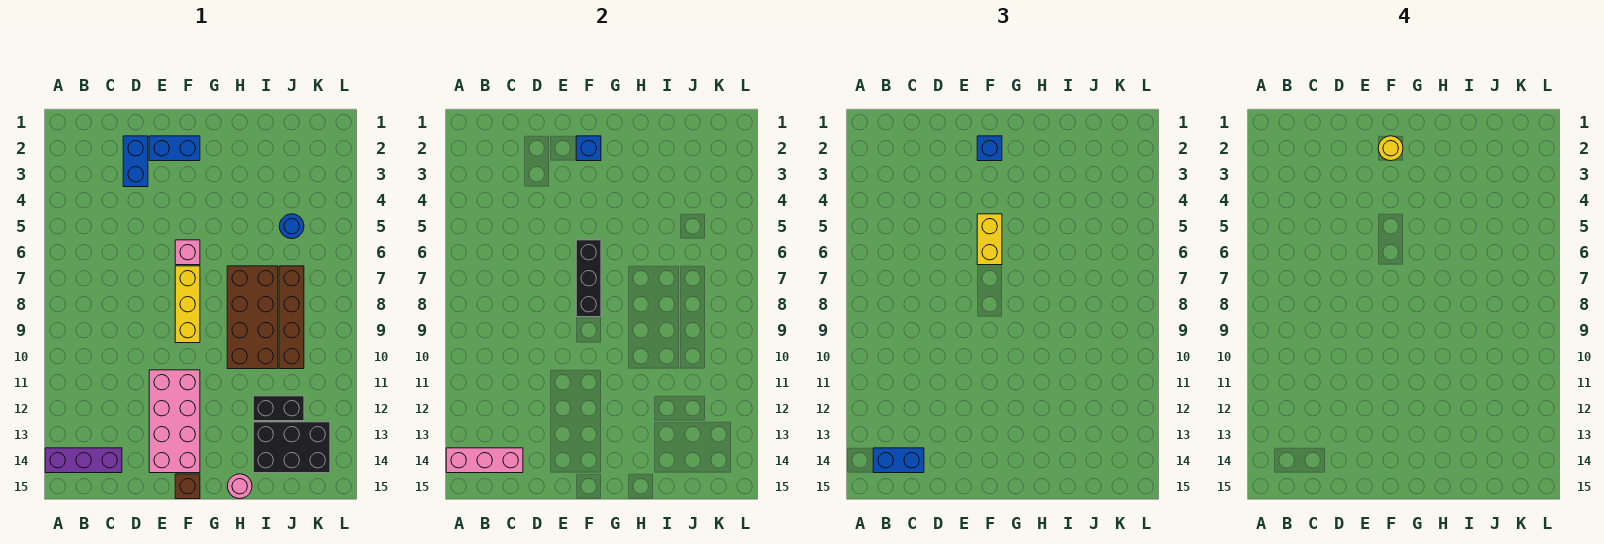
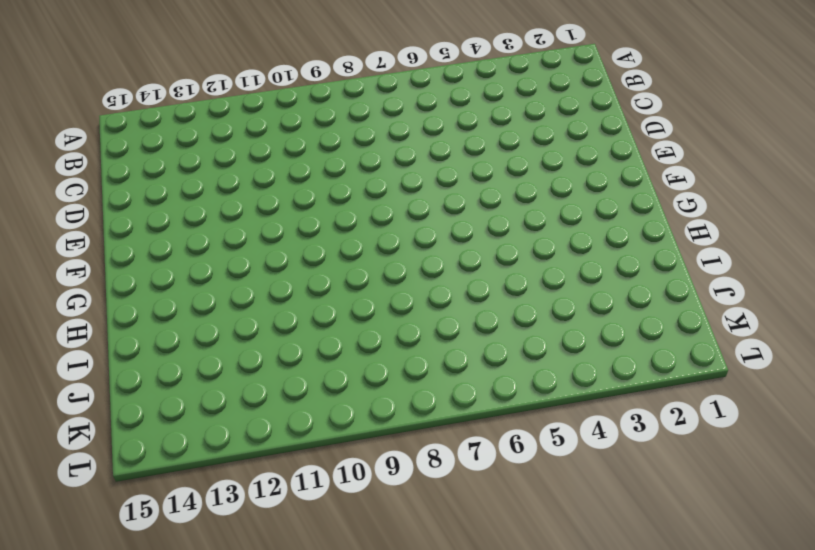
none -> purple brick A14:C14 level 1
none -> blue brick D2:D3 level 1
none -> blue brick E2:F2 level 1

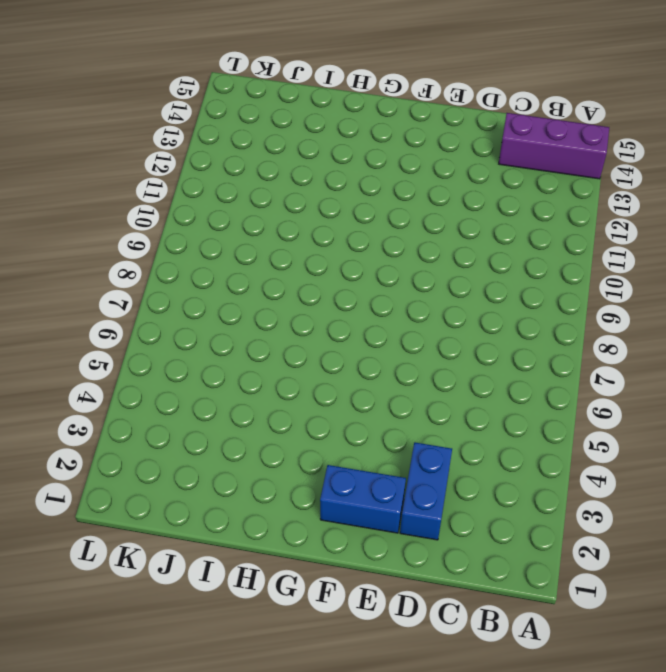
none -> pink brick E11:F14 level 1
none -> pink brick F6 level 1
none -> yellow brick F7:F9 level 1

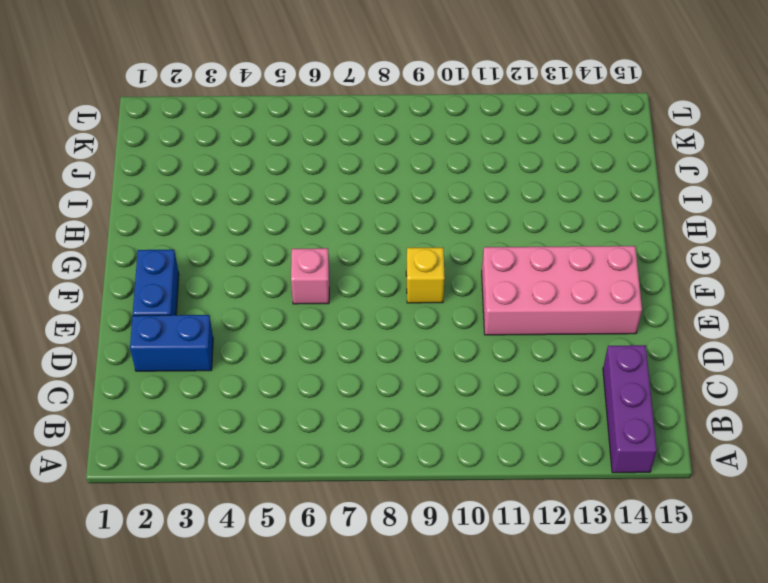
yellow brick F9 level 1 -> yellow brick F7:F9 level 1
none -> brown brick F15 level 1
none -> brown brick H7:I10 level 1
none -> pink round brick H15 level 1

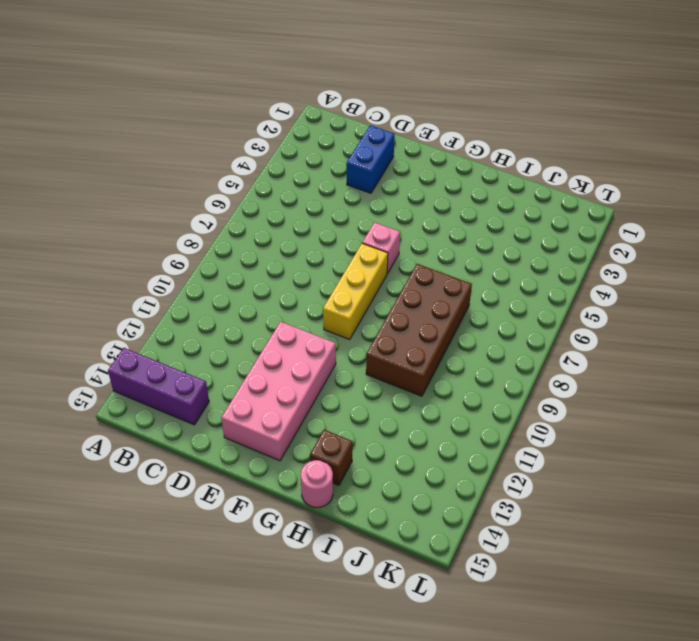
brown brick H14 level 1 -> brown brick F15 level 1
none -> blue brick E2:F2 level 1
none -> black brick I12:J12 level 1
none -> black brick I13:K14 level 1

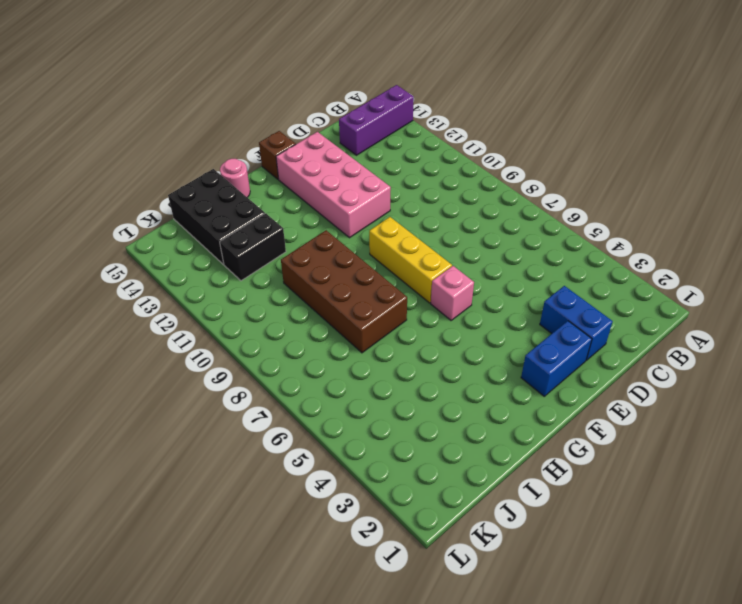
black brick I13:J15 level 1 -> black brick I13:K14 level 1
none -> blue round brick J5 level 1
none -> brown brick J7:J10 level 1
none -> pink brick A14:C14 level 2

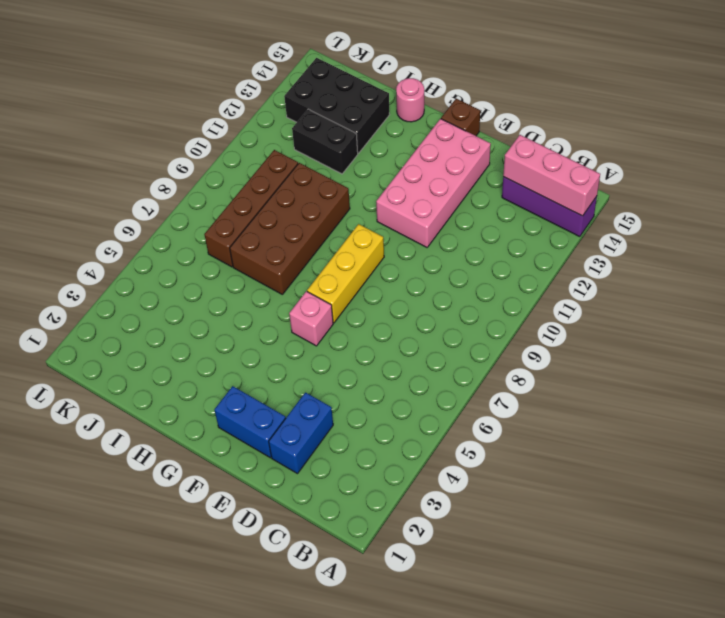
none -> blue round brick J5 level 1
none -> blue brick F2 level 2
none -> black brick F6:F8 level 2

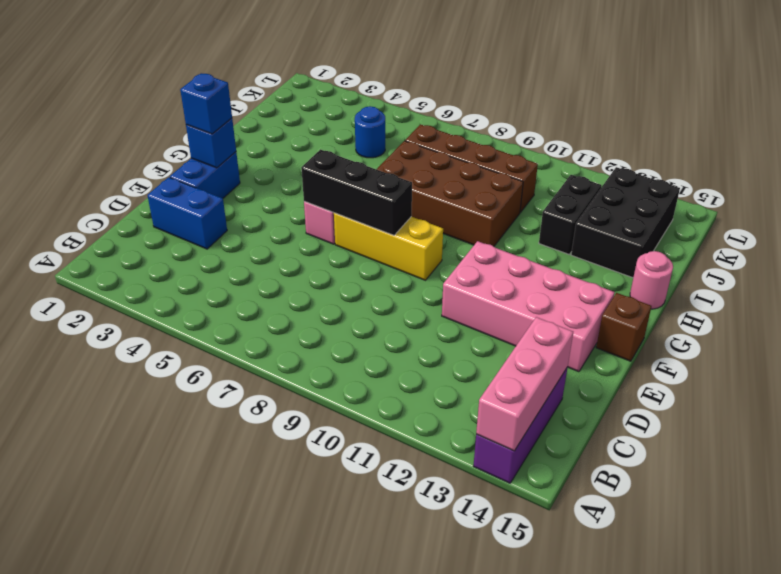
none -> blue brick B14:C14 level 3
none -> yellow brick F5:F6 level 3
none -> yellow round brick F2 level 4

